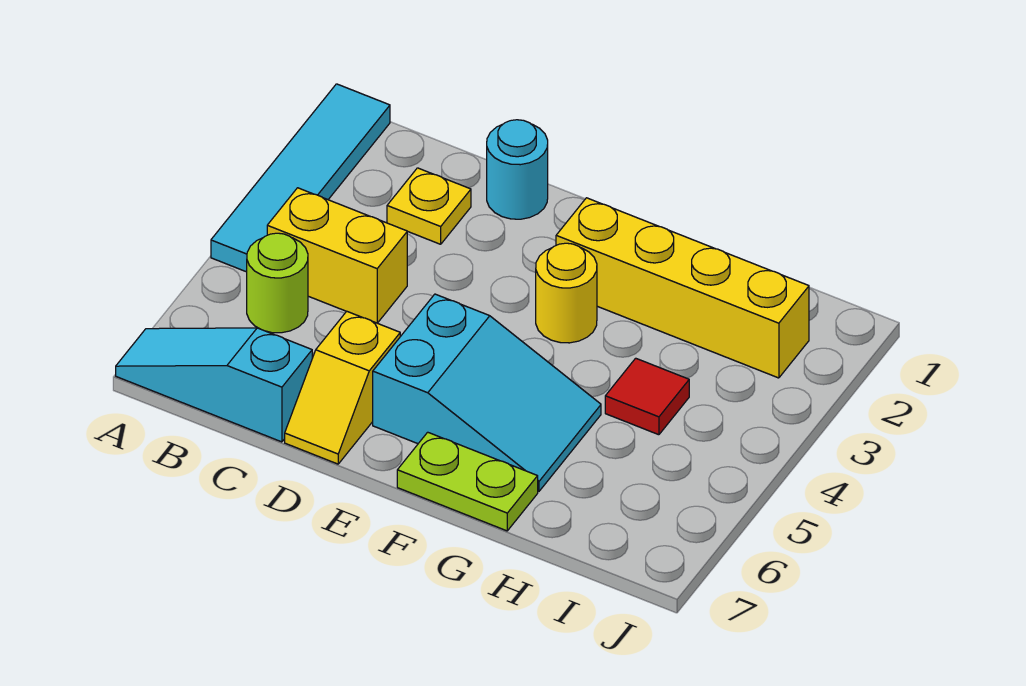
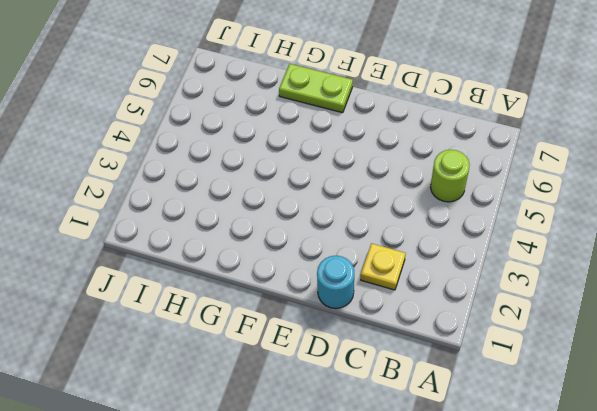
none -> cyan tile A1:A4 level 1
none -> cyan slope A7:C7 level 1 top C
none -> yellow brick B4:C4 level 1

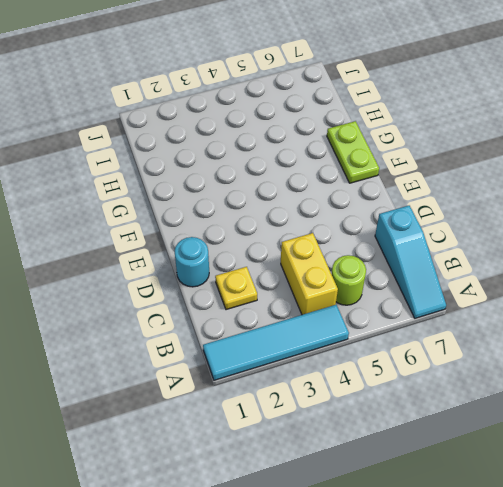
none -> yellow slope D6:D7 level 1 top 6
none -> cyan slope E5:G6 level 1 top E
none -> yellow brick F2:I2 level 1

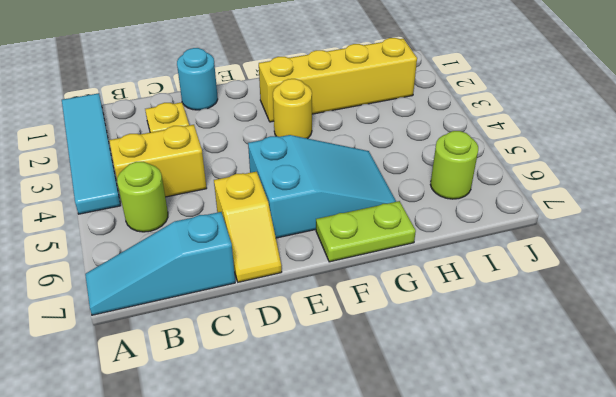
lime round brick I6 level 1 -> none
none -> red tile H4 level 1

